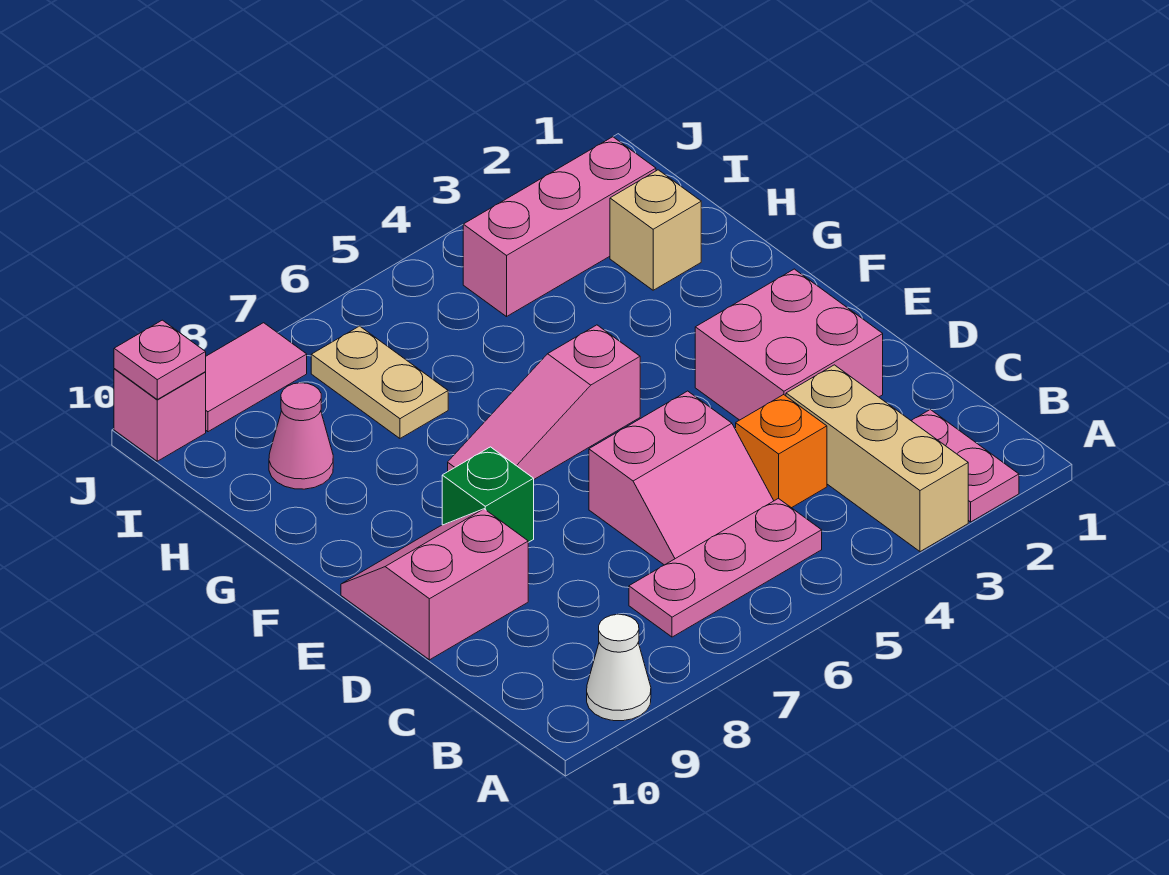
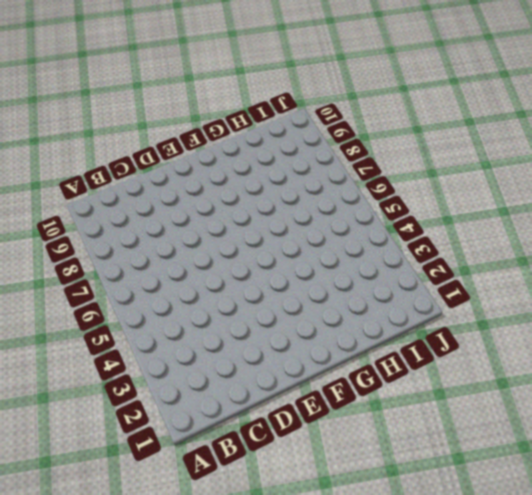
none -> pink plate A2:B2 level 1
none -> tan brick A3:C3 level 1
none -> white cone A9 level 1

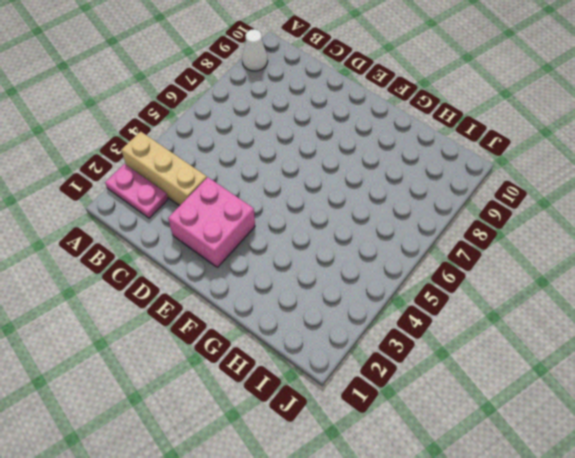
none -> pink plate B5:B7 level 1
none -> orange brick C4 level 1
none -> pink slope C5:D6 level 1 top D

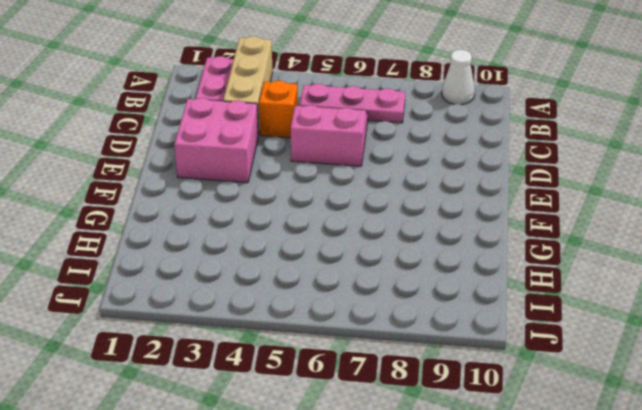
none -> pink slope D9:E10 level 1 top D
none -> green brick E8 level 1
none -> pink slope F5:F7 level 1 top 5

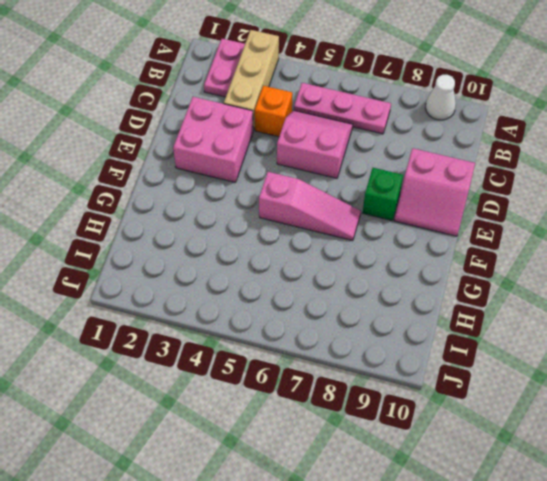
none -> tan brick H2 level 1
none -> tan plate H7:I7 level 1
none -> pink cone H9 level 1

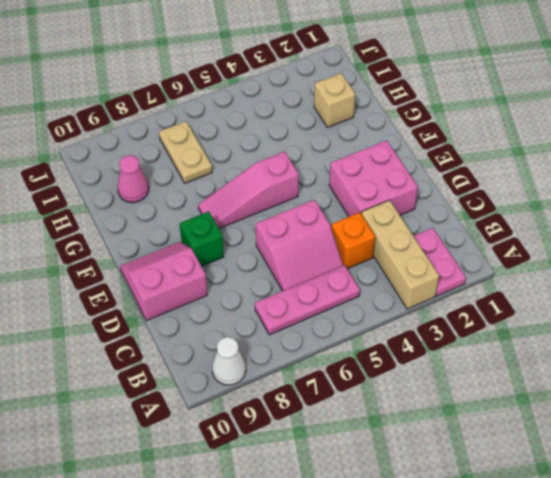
none -> pink brick I2:I4 level 1
none -> pink tile J8:J9 level 1
none -> pink brick J10 level 1

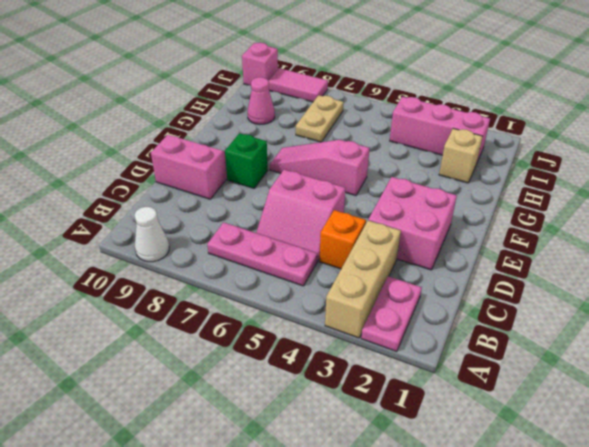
none -> pink plate J10 level 2

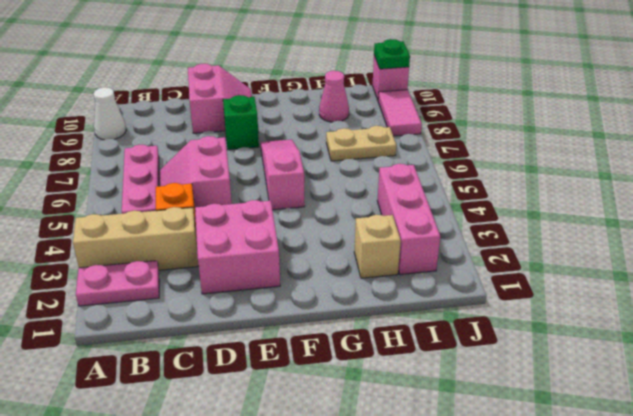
green plate J10 level 2 -> pink plate J10 level 2

